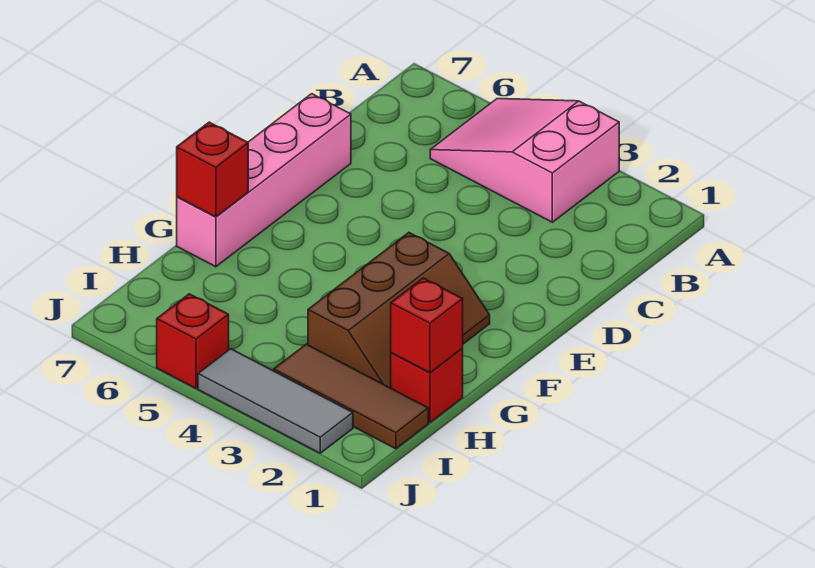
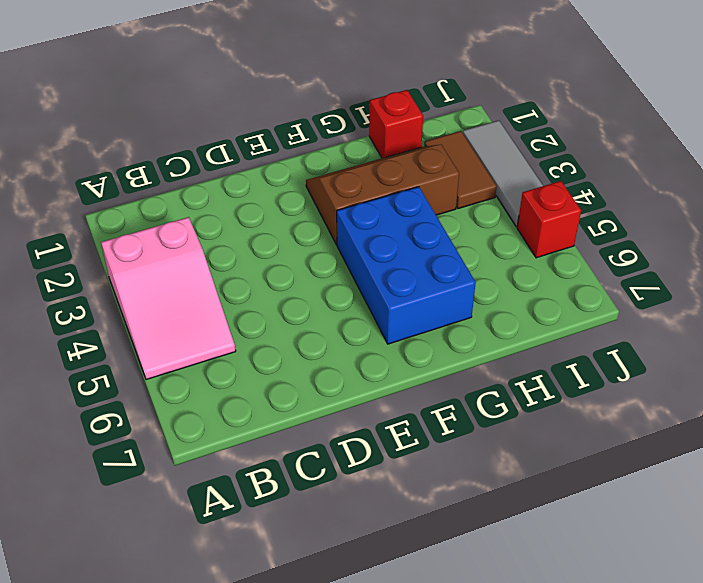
blue brick F4:G6 level 1 -> none
brown tile I2:I3 level 1 -> brown tile I1:I3 level 1
none -> pink brick D7:G7 level 1
none -> red brick G7 level 2

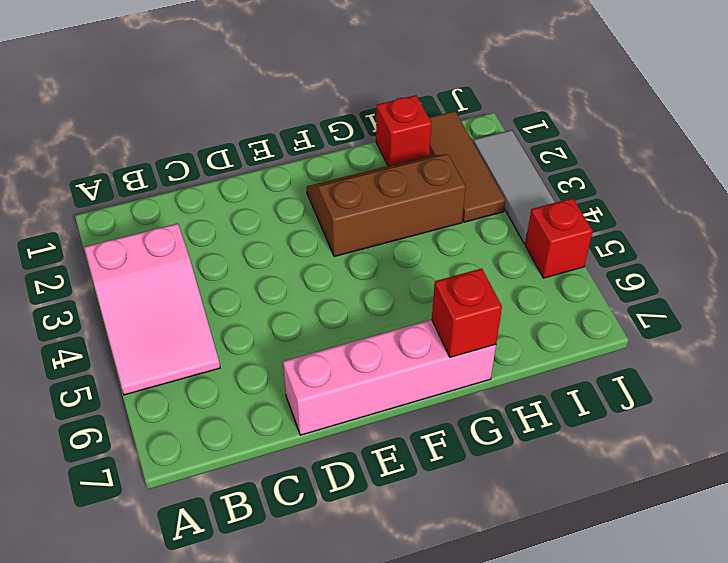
none -> red brick H1 level 2

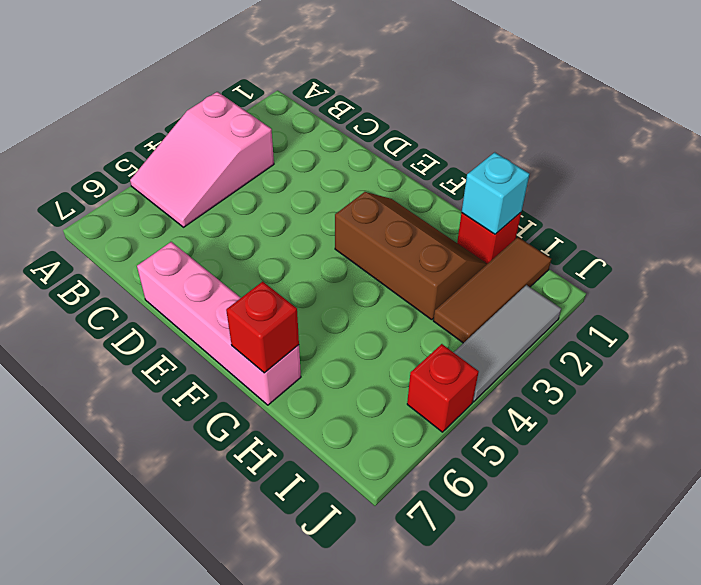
cyan brick H1 level 2 -> red brick H1 level 2

